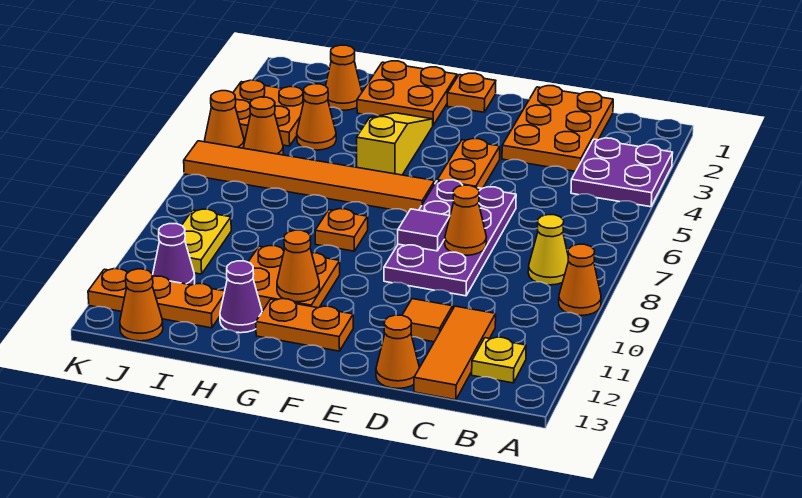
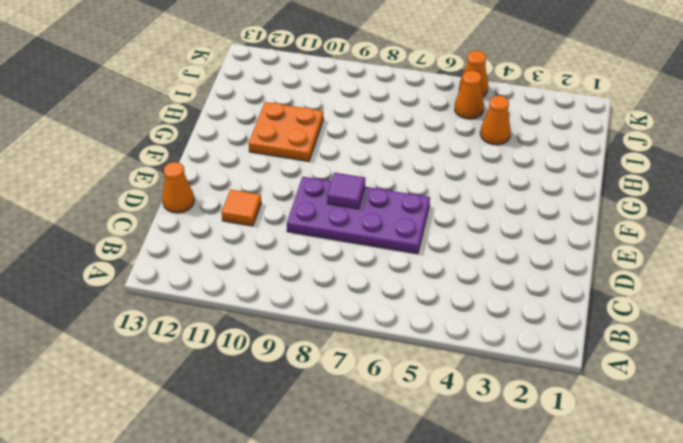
none -> purple plate A3:B4 level 1
none -> orange cone A9 level 1
none -> yellow cone B8 level 1
none -> yellow plate B12 level 1

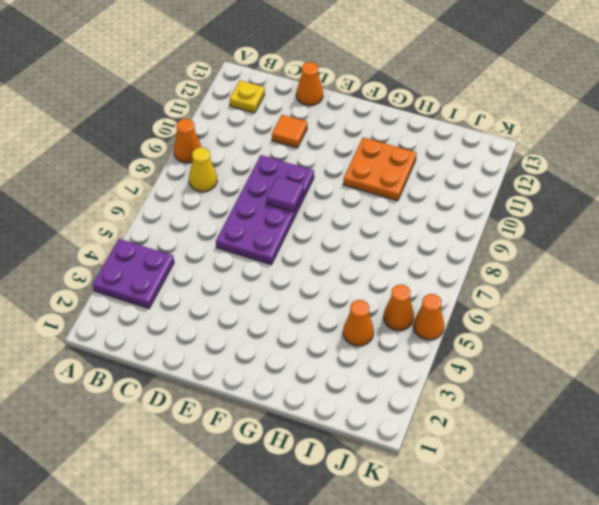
none -> orange plate C1:D3 level 1
none -> orange tile C11:C13 level 1
none -> orange plate E4:E5 level 1
none -> orange plate F1 level 1

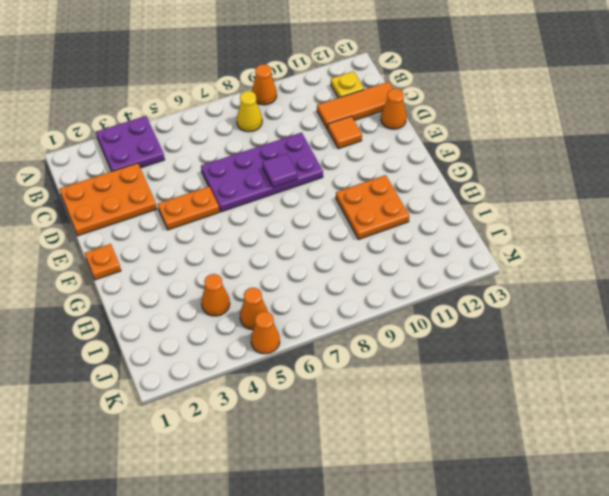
none -> orange tile F6:K6 level 1
none -> orange plate F12:G12 level 1
none -> orange plate G1:H2 level 1
none -> yellow slope G3:G5 level 1 top 5

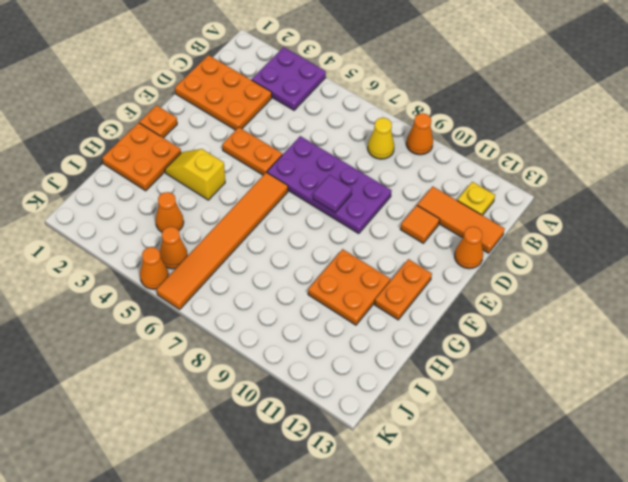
yellow slope G3:G4 level 1 top 4 -> yellow slope G3:G5 level 1 top 5
none -> orange plate G8 level 1
none -> purple cone H12 level 1
none -> orange cone I2 level 1
none -> orange plate I12:K12 level 1

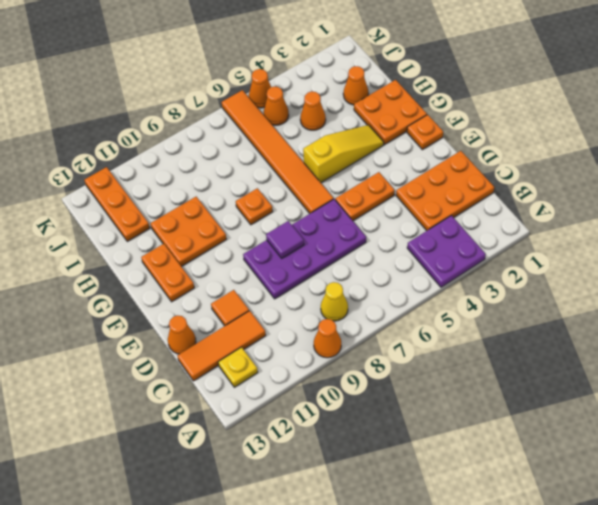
none -> purple cone H12 level 1
none -> orange plate J3:K4 level 1
none -> yellow plate J9:J10 level 1
none -> purple cone J11 level 1

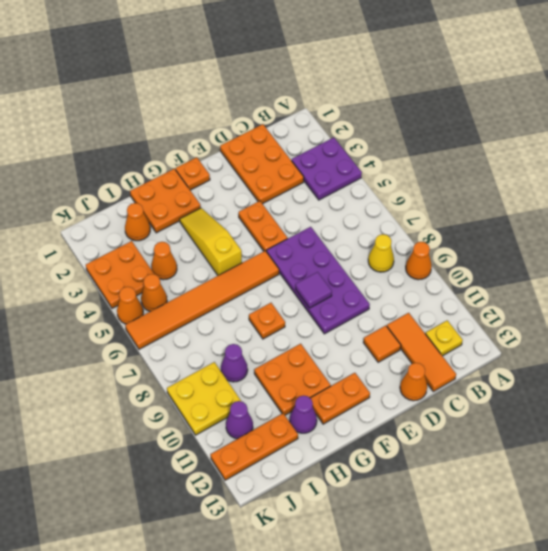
purple cone I9 level 1 -> none
yellow plate J9:K10 level 1 -> yellow plate J9:J10 level 1
none -> orange cone J13 level 1
none -> orange cone D8 level 2
none -> orange cone G11 level 2

